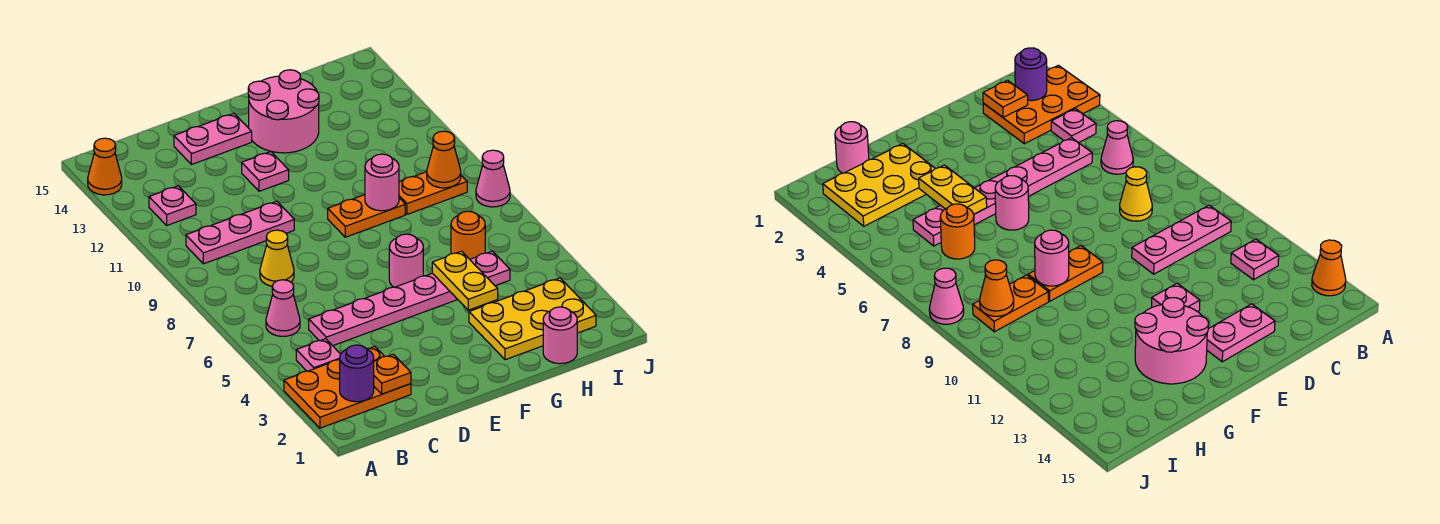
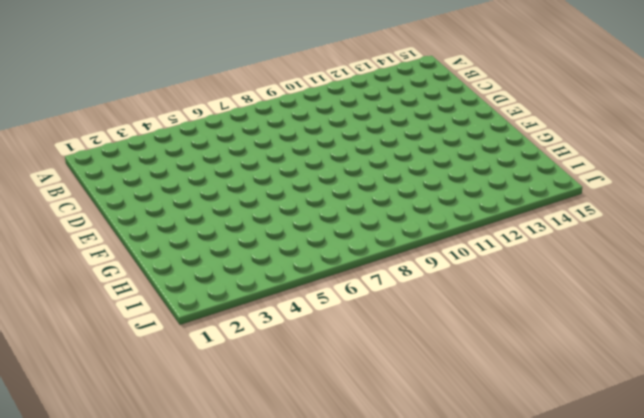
none -> orange plate A2:C3 level 1
none -> orange cone A14 level 1
none -> pink plate B4 level 1

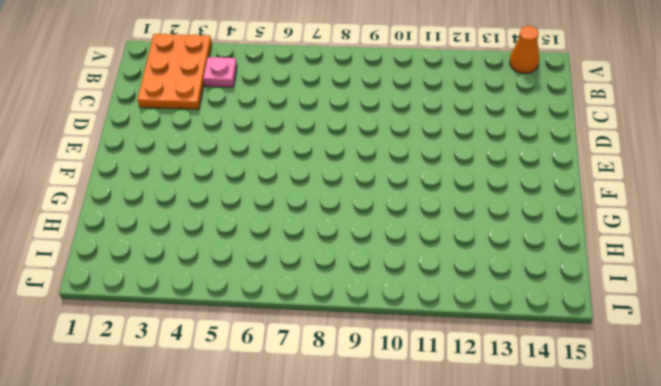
none -> pink cone B6 level 1
none -> pink plate B10:D10 level 1
none -> pink plate B12 level 1

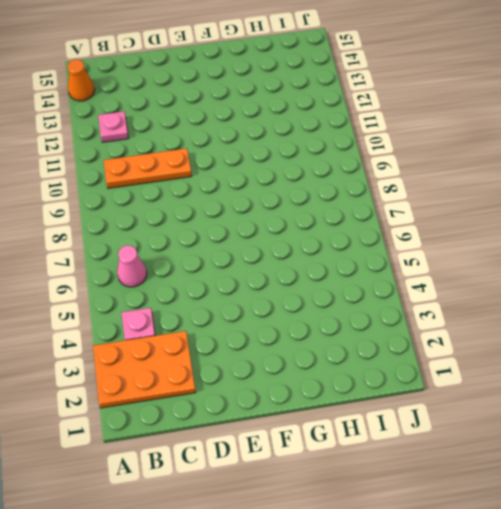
orange plate B10:D10 level 1 -> pink plate B10:D10 level 1
none -> pink plate C5:H5 level 1
none -> yellow cone C8 level 1
none -> pink plate D14:E14 level 1

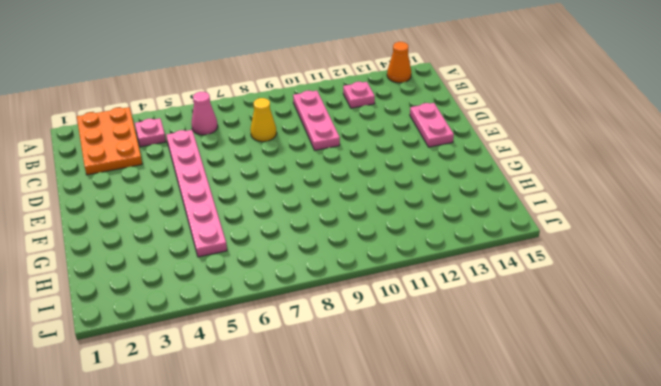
none -> pink plate E12 level 1
none -> pink round brick F6 level 1
none -> orange plate F9:G9 level 1

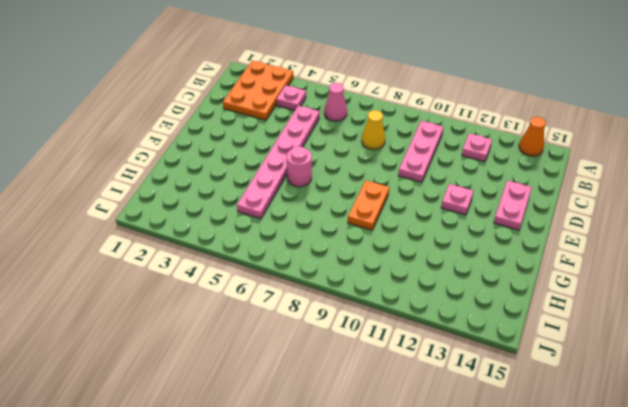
none -> pink round brick F13:G14 level 1
none -> yellow plate G2:I3 level 1
none -> pink round brick H1 level 1

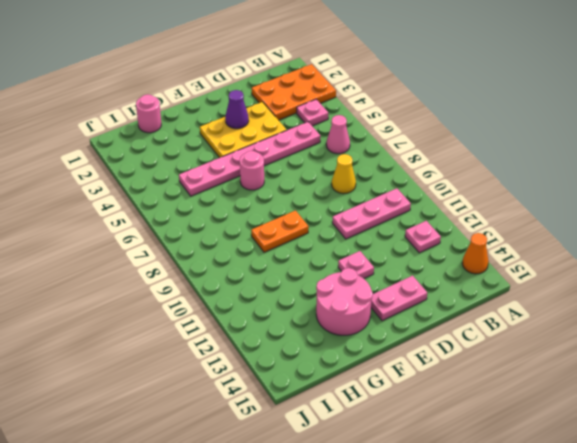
yellow plate D3:F4 level 1 -> yellow plate G2:I3 level 1
purple cone E3 level 2 -> none
none -> orange round brick H6 level 1
none -> orange plate H9:I9 level 1
none -> pink cone J8 level 1

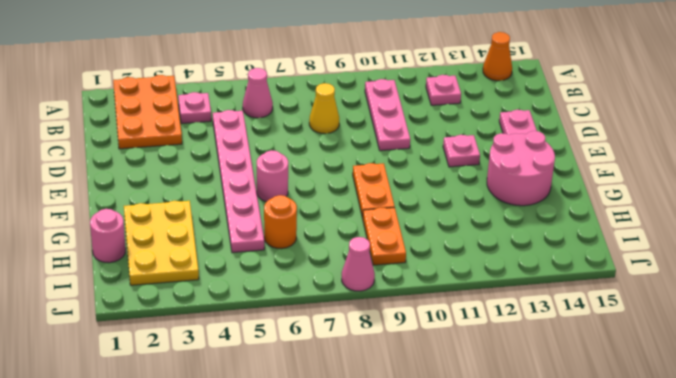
none -> purple round brick B2 level 2
none -> orange plate C2 level 2
none -> yellow plate G4:G5 level 2

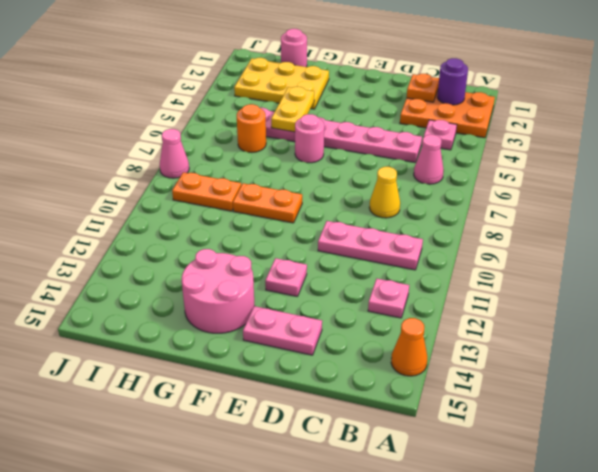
none -> pink round brick G9 level 2
none -> orange cone I9 level 2

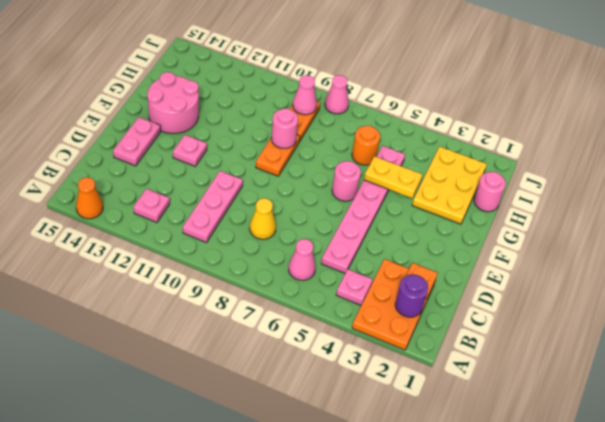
pink cone I9 level 2 -> orange cone I9 level 2

